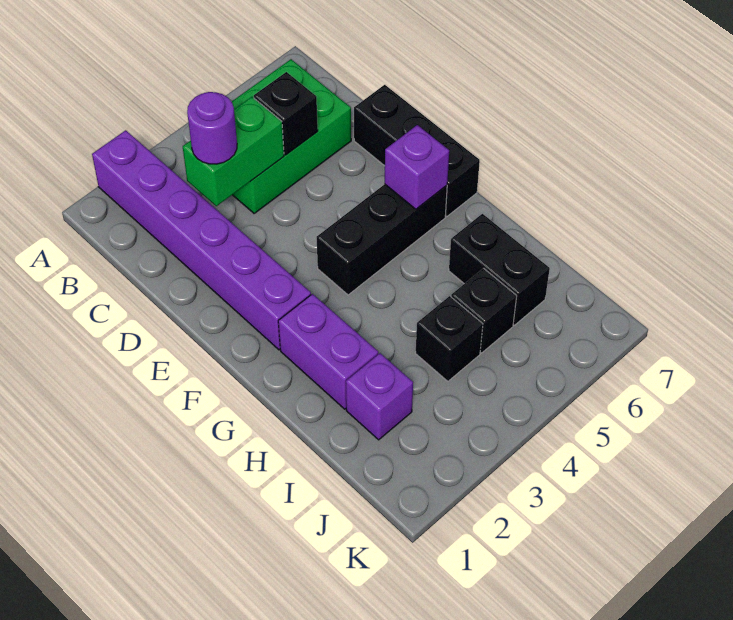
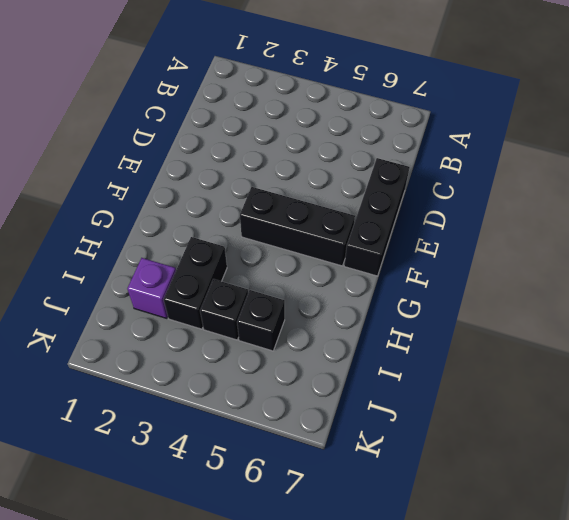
black brick H3:I3 level 1 -> black brick H6:I6 level 1
none -> purple brick A2:F2 level 1
none -> green brick B4:C6 level 1
none -> purple brick G2:H2 level 1

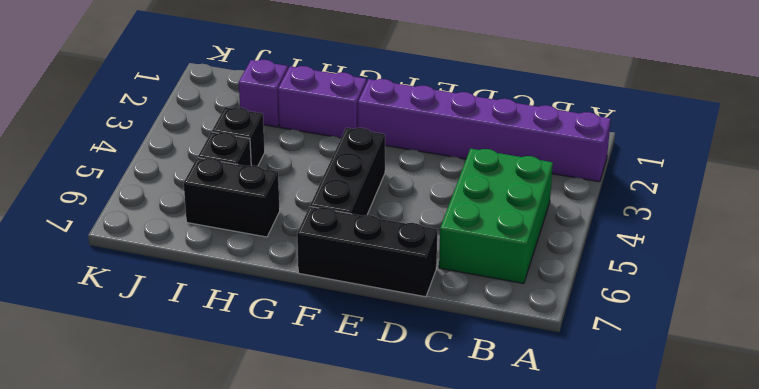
none -> green brick C3:C4 level 2
none -> black brick C5 level 2
none -> purple brick F6 level 2

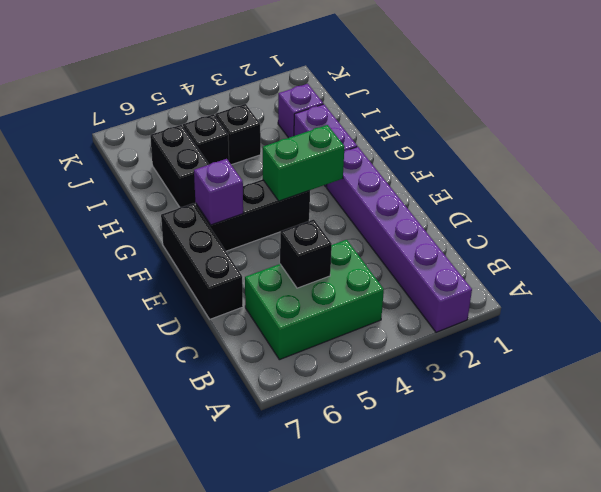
green brick F3:F4 level 2 -> green brick C3:C4 level 2
none -> purple round brick C3 level 3

